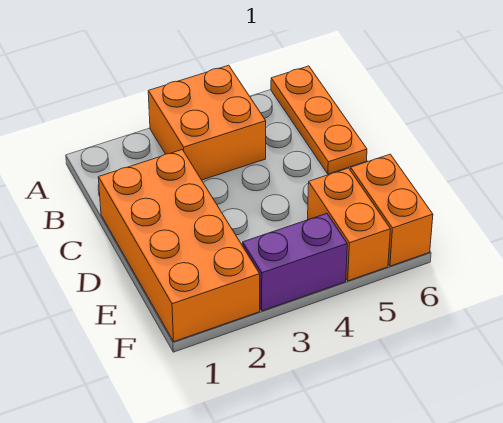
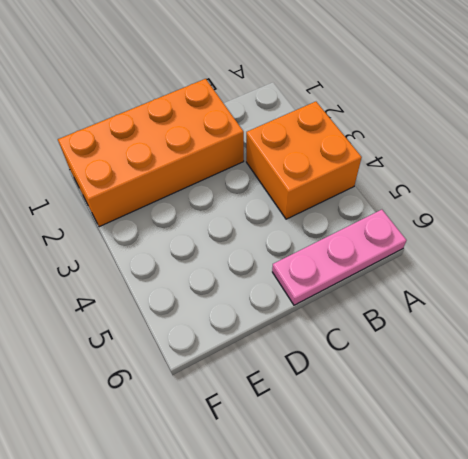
pink plate A6:C6 level 1 -> orange plate A6:C6 level 1
none -> orange brick E5:F5 level 1
none -> orange brick E6:F6 level 1

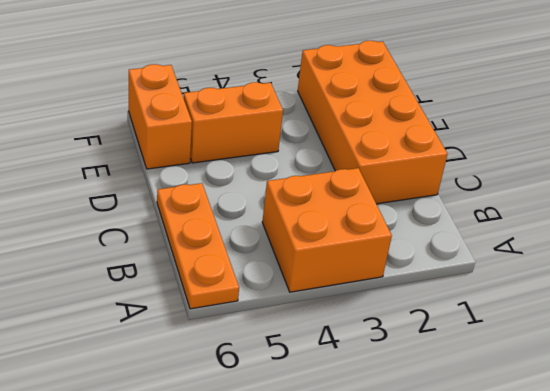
orange brick E4:E5 level 1 -> orange brick E5:F5 level 1
none -> purple brick F3:F4 level 1

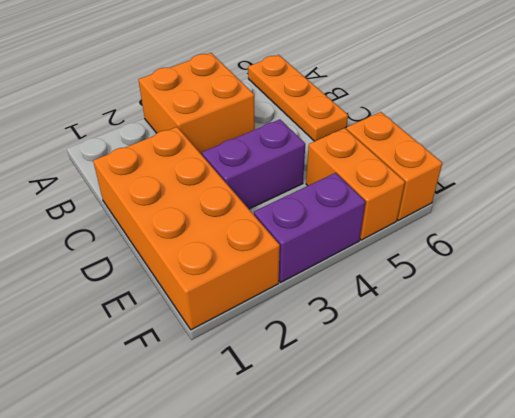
purple brick D3:D4 level 1 -> none

